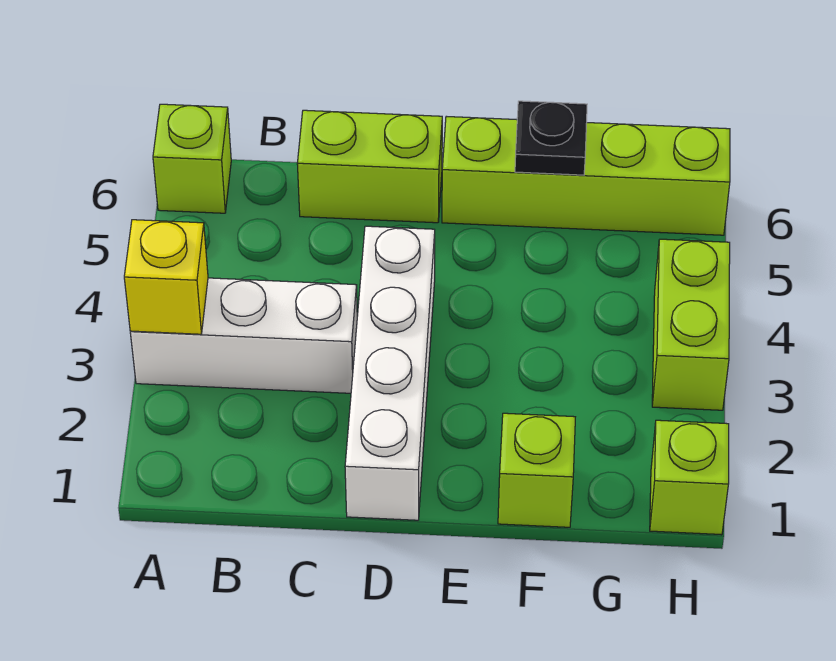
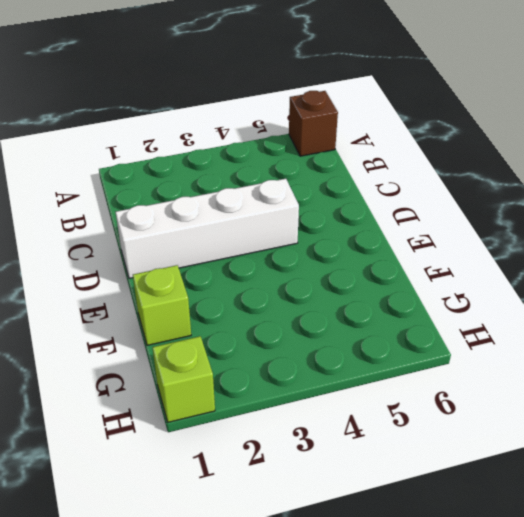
brown brick A6 level 1 -> lime brick A6 level 1
none -> white brick A3:C3 level 1
none -> lime brick C6:D6 level 1

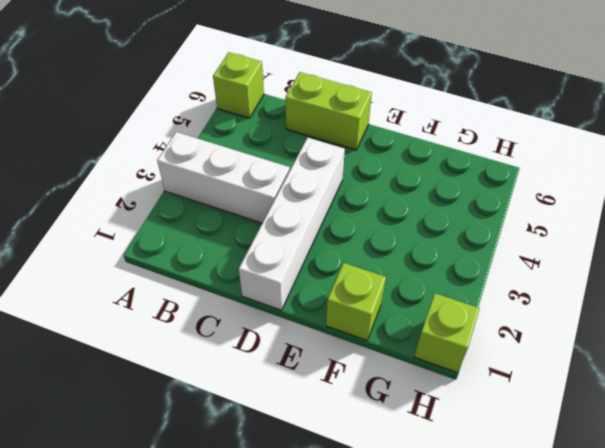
none -> lime brick E6:H6 level 1
none -> lime brick H3:H4 level 1

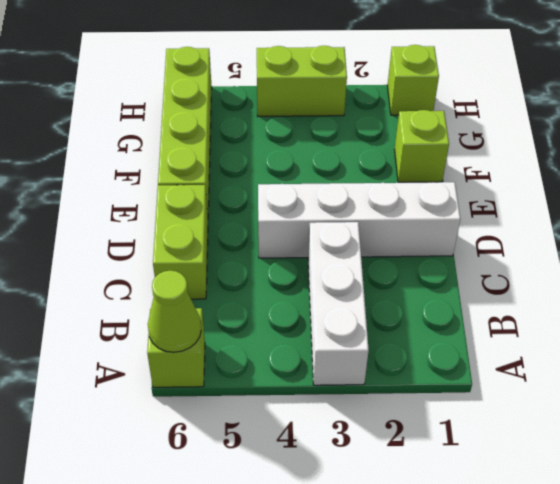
lime cone A6 level 2 -> none
none -> yellow brick A3 level 2
none -> black plate F6 level 2

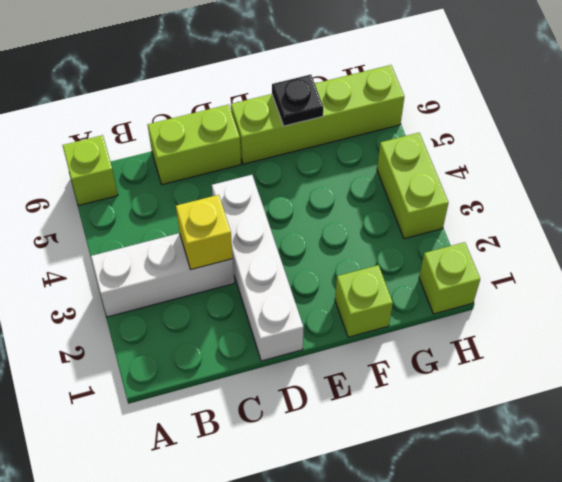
yellow brick C3 level 2 -> yellow brick A3 level 2

